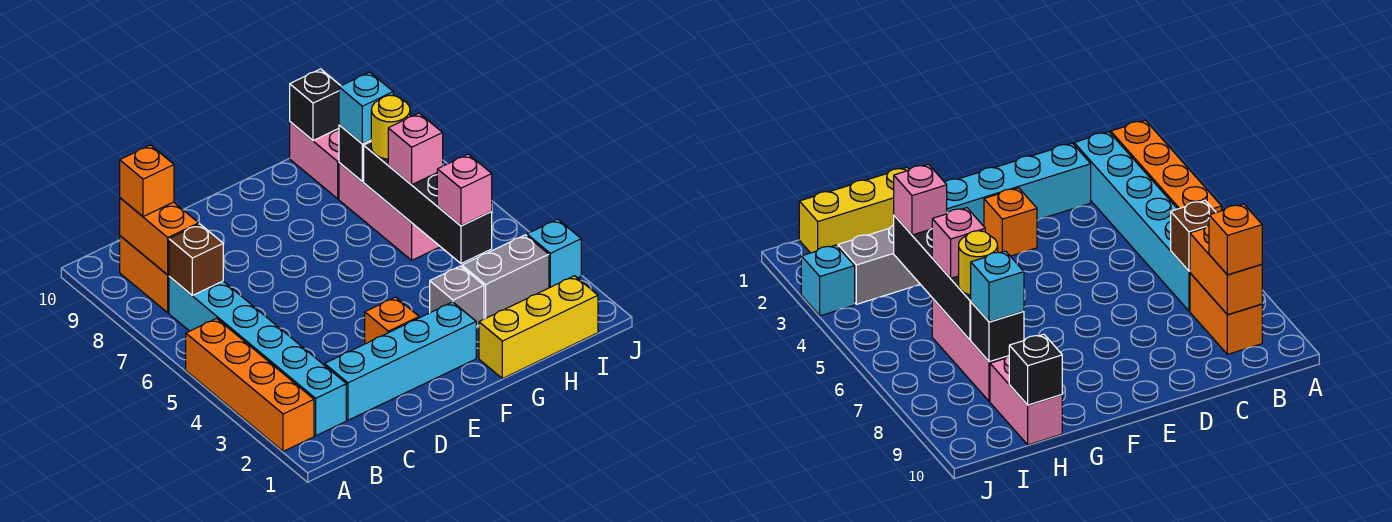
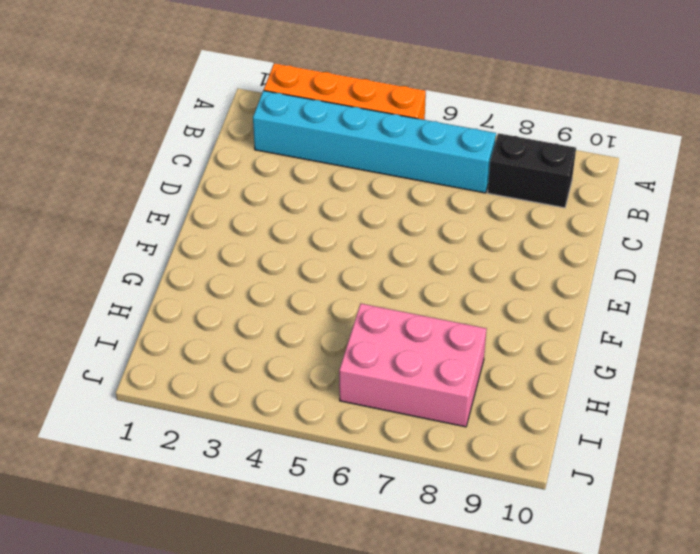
black brick B8:B9 level 1 -> orange brick B8:B9 level 1
pink brick H6:I8 level 1 -> pink brick H6:H8 level 1
none -> cyan brick C2:F2 level 1
none -> orange brick E3 level 1
none -> yellow brick G1:I1 level 1

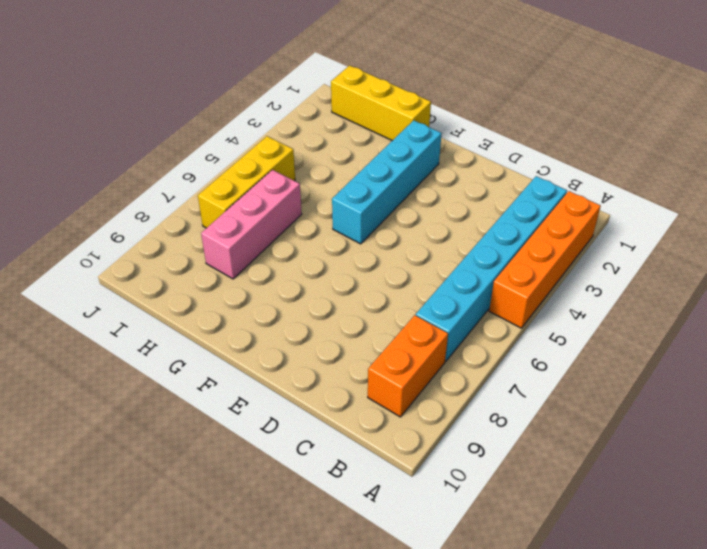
cyan brick F2:F5 level 1 -> cyan brick C2:F2 level 1
yellow brick I5:I7 level 1 -> none
none -> orange brick E3 level 1
none -> grey brick G3 level 1
none -> grey brick H3:I3 level 1

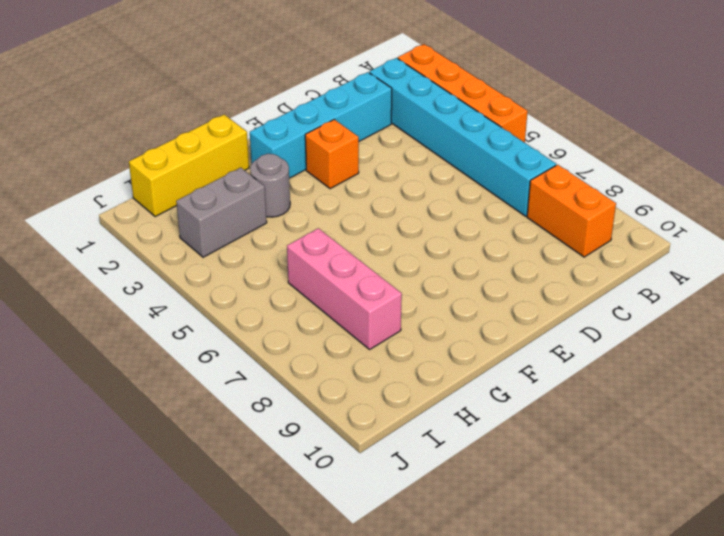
grey round brick G3 level 1 -> grey brick G3 level 1
none -> pink brick H9:H10 level 1
none -> cyan brick J3 level 1
none -> brown brick B7 level 2

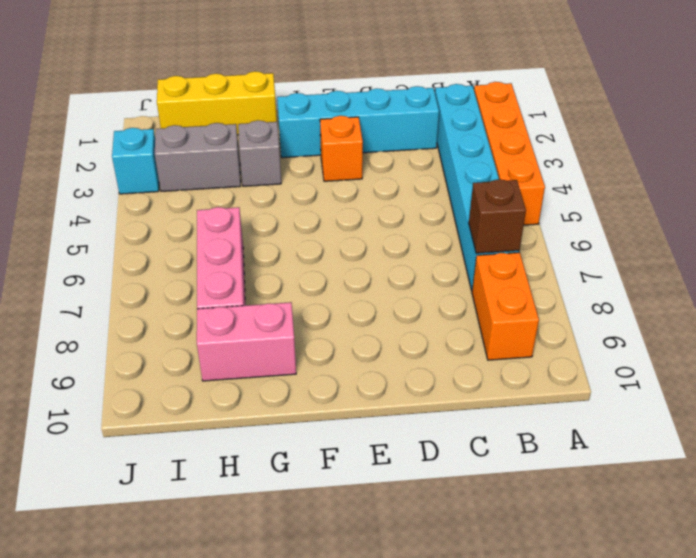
pink brick G9:H9 level 1 -> pink brick H9:H10 level 1
none -> orange brick B8:B9 level 2
none -> black brick H4:H7 level 2
none -> black brick H8 level 2

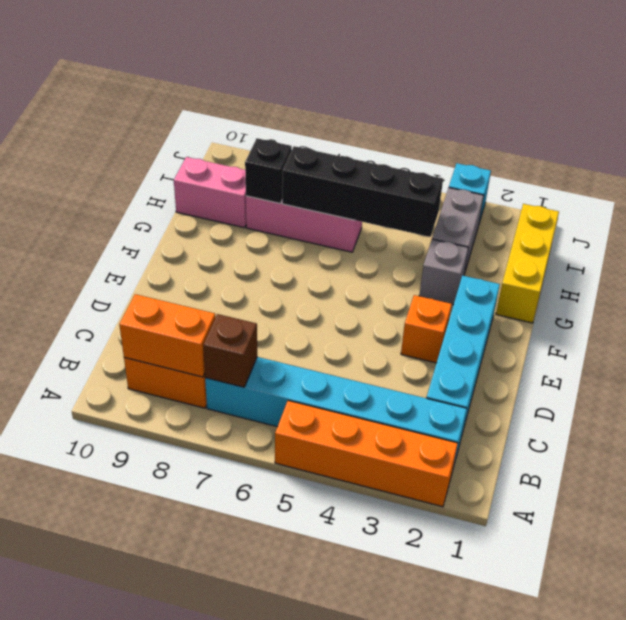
none -> black brick H10 level 2
none -> orange brick B9 level 3
none -> pink brick H4 level 3

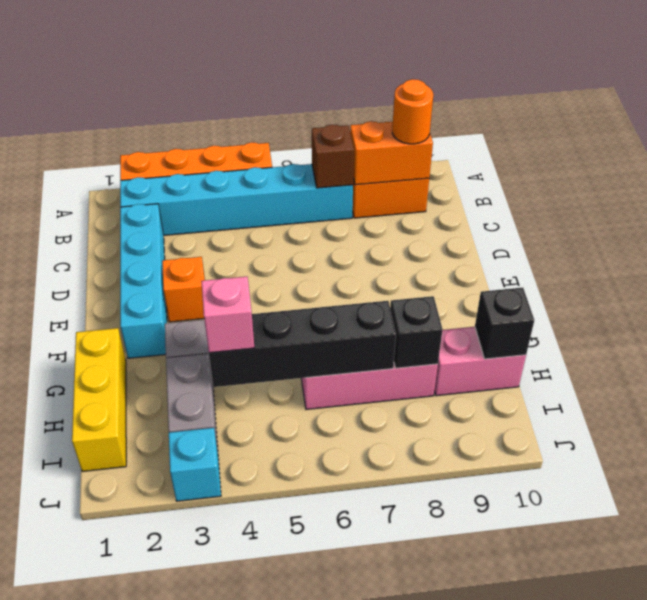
orange round brick B9 level 3 -> orange brick B9 level 3
none -> pink brick H6 level 3
none -> yellow round brick H7 level 3
none -> cyan brick H8 level 3

